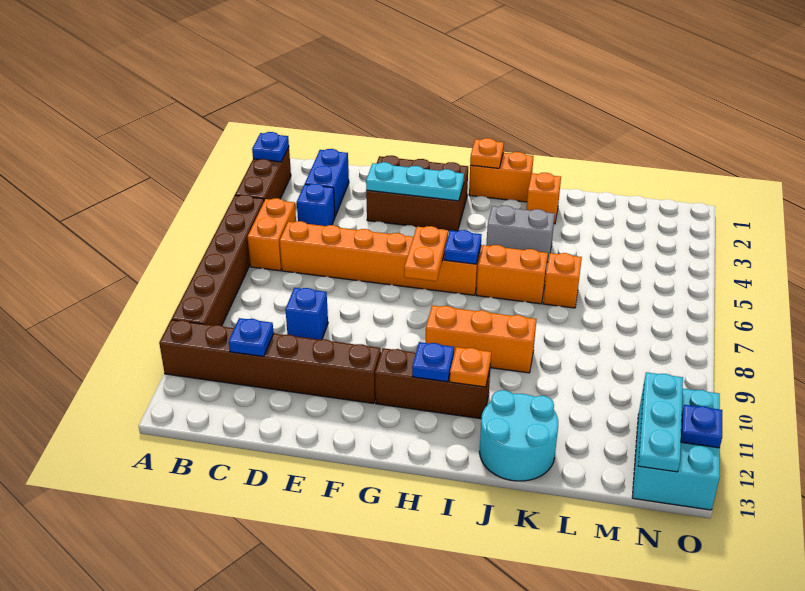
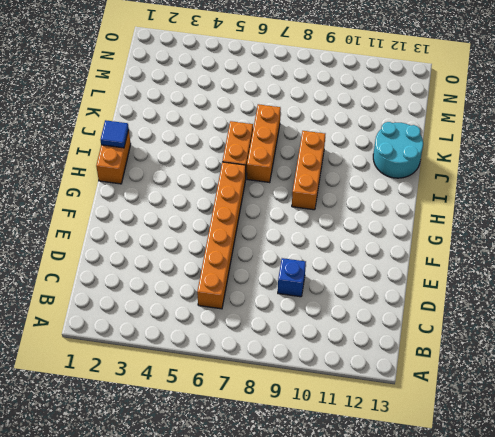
blue tile I1 level 2 -> none
orange brick I7:K7 level 1 -> none
none -> brown brick A2:A4 level 1
none -> brown brick A5:A10 level 1
none -> brown brick A11:F11 level 1

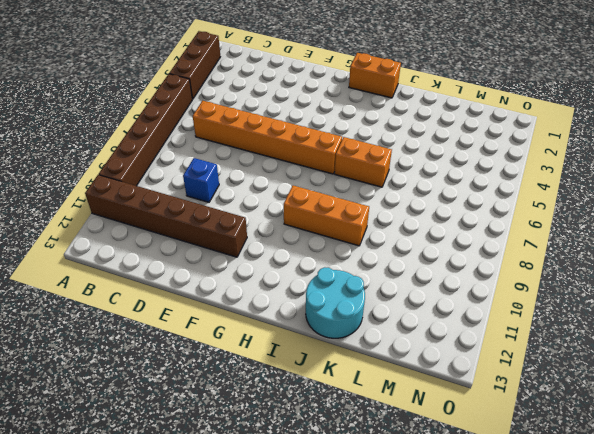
none -> orange brick B5:B6 level 1
none -> blue brick C2:C3 level 1
none -> blue brick C4 level 1

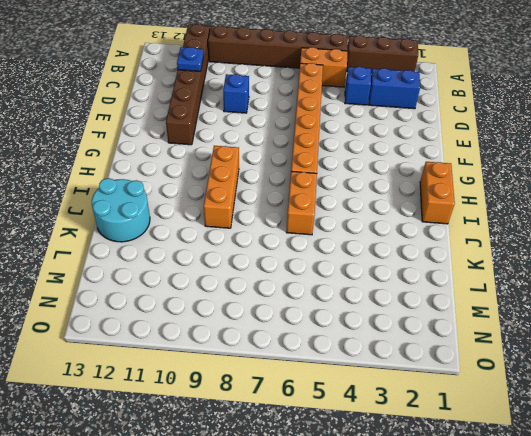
none -> brown brick E2:G3 level 1
none -> brown brick G11:I11 level 1
none -> grey brick I4:J4 level 1

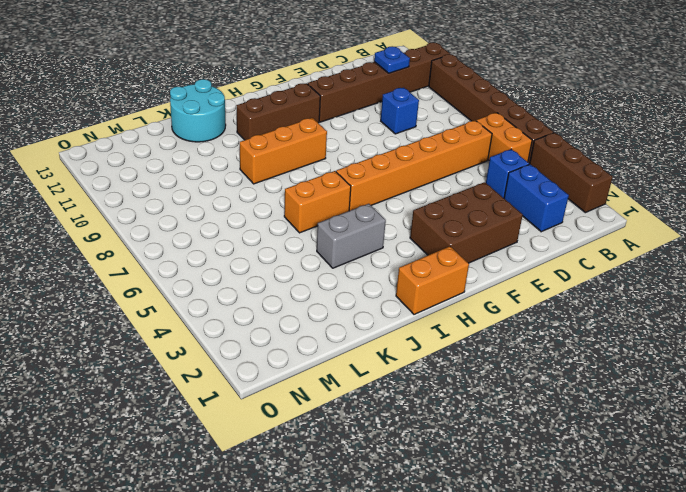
none -> orange brick J2 level 1
none -> orange brick K6 level 1
none -> cyan brick N11:O13 level 1

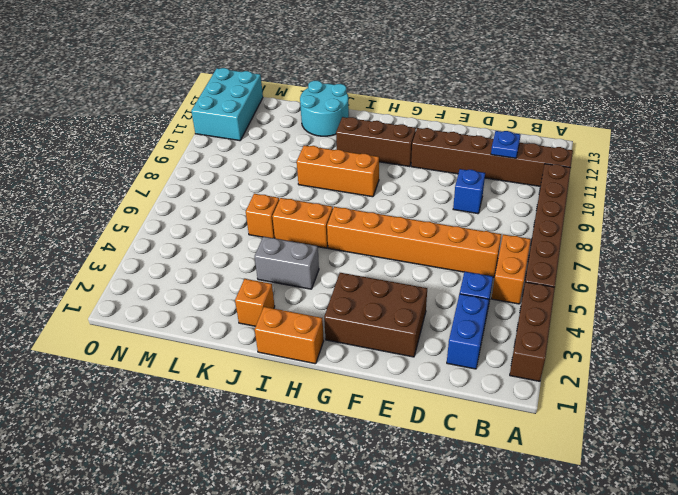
none -> blue plate A2 level 2
none -> cyan plate E3:G3 level 2
none -> orange plate G6:G7 level 2

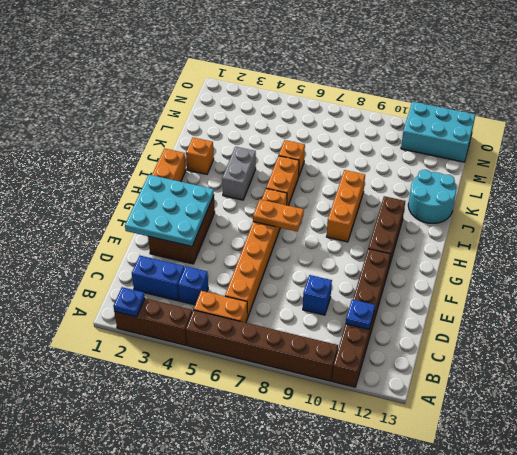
cyan plate E1:G3 level 2 -> cyan plate E3:G3 level 2
none -> orange plate H1 level 2
none -> blue plate H6 level 2
none -> blue plate H11 level 2

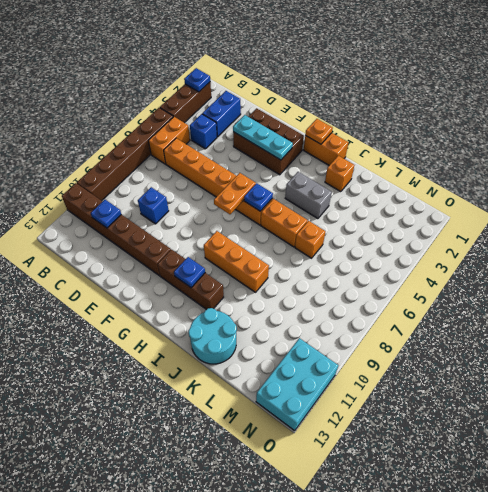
none -> orange plate I11 level 2
none -> cyan plate N11:N13 level 2
none -> blue plate O12 level 2

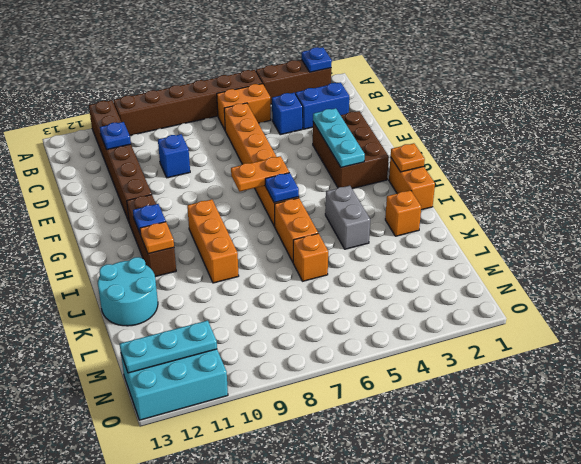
none -> blue plate O12 level 2

